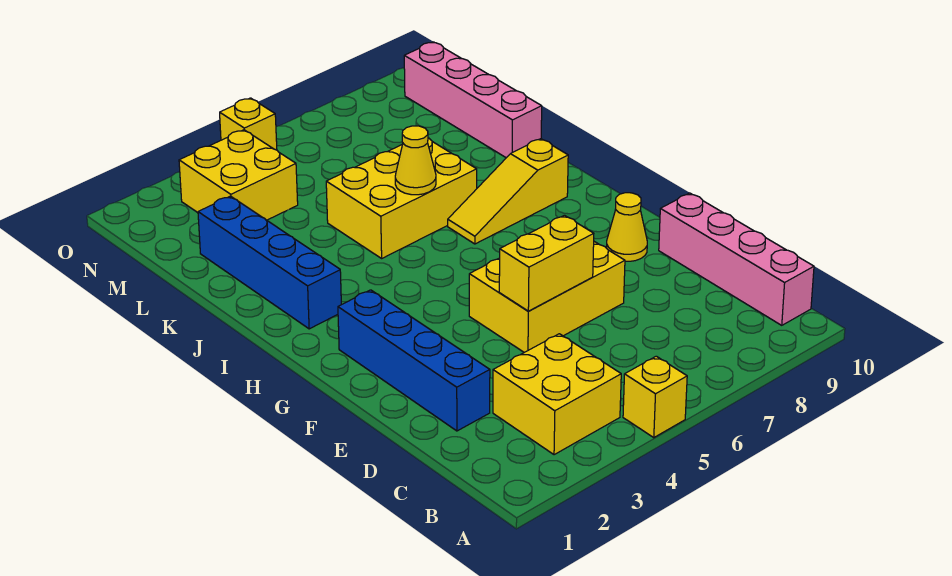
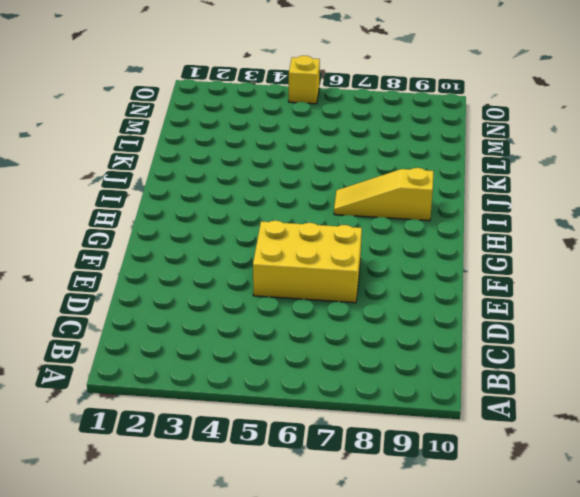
none -> yellow brick A5 level 1
none -> yellow brick B3:C4 level 1
none -> pink brick B10:E10 level 1

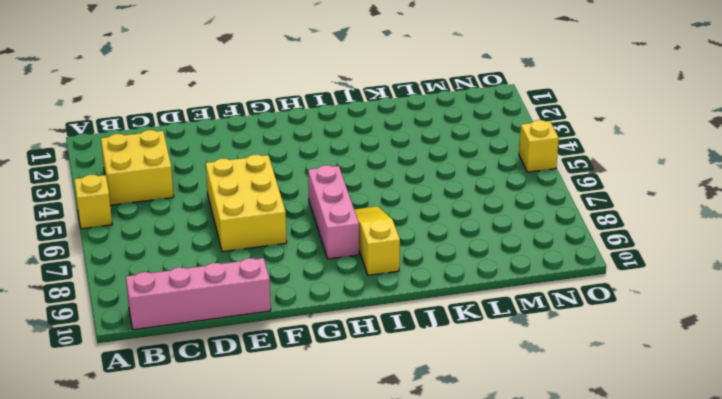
pink brick H6:H8 level 1 -> none
none -> blue brick D2:G2 level 1
none -> yellow cone F9 level 1
none -> blue brick I2:L2 level 1

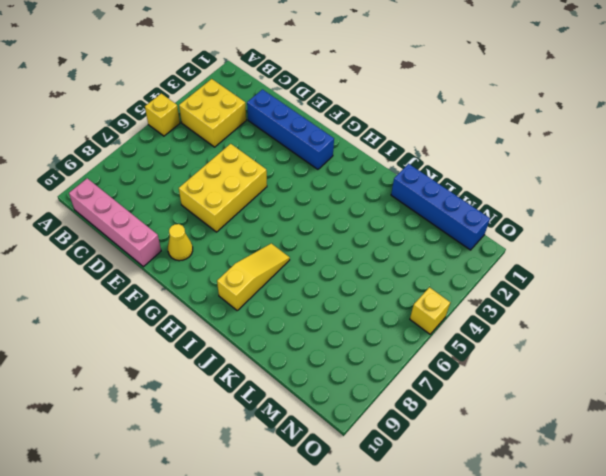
blue brick K1:N1 level 1 -> blue brick I2:L2 level 1
none -> yellow brick J5:K7 level 1
none -> pink brick K10:N10 level 1
none -> yellow brick M3:N4 level 1

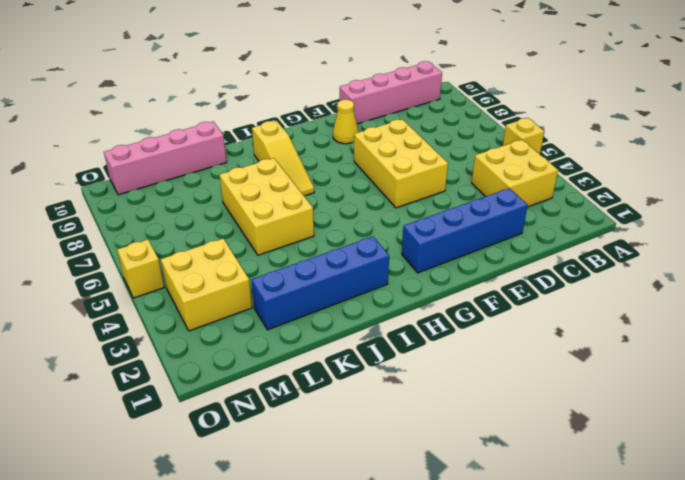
none -> yellow brick E5:E6 level 2
none -> yellow cone J6 level 2

